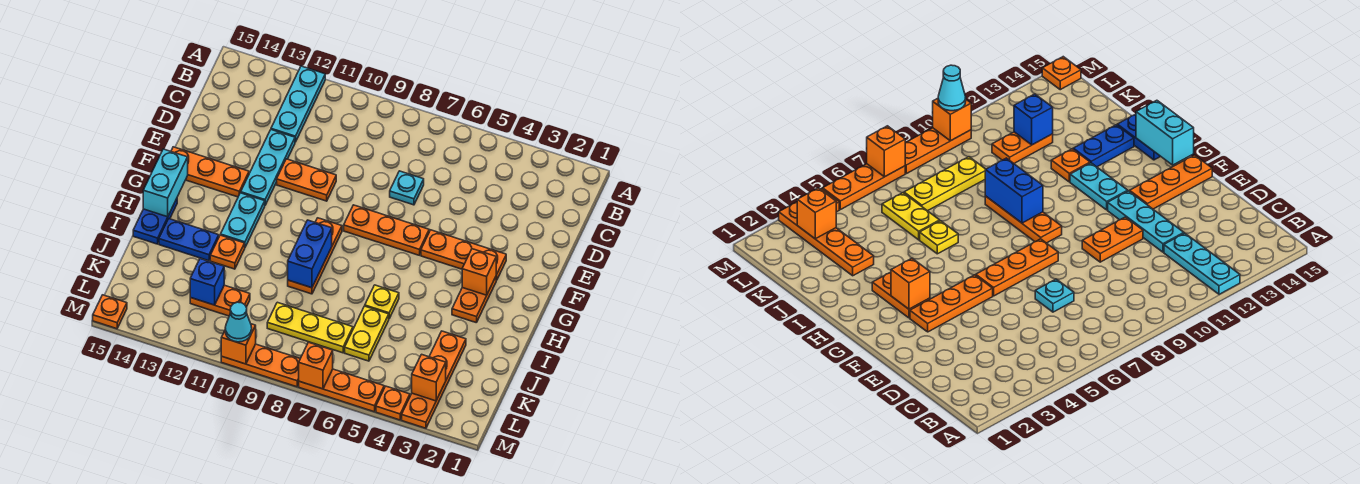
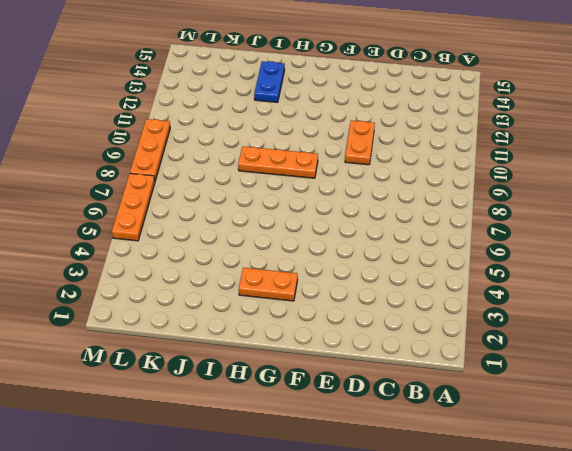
none -> cyan plate A12:C12 level 1
none -> cyan plate D7 level 1
none -> cyan plate D12:F12 level 1
none -> orange plate F3:F5 level 1

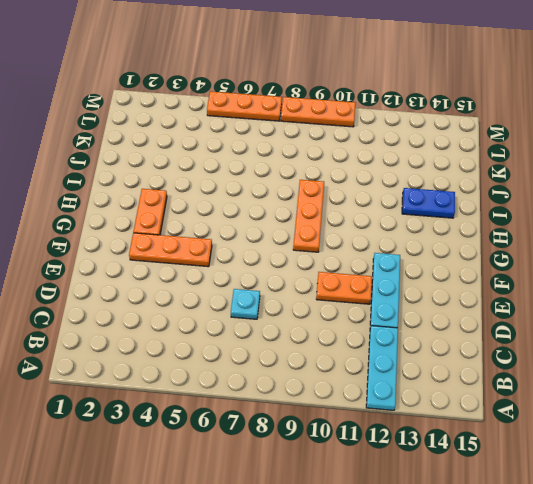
none -> orange plate F6:F8 level 1
none -> orange plate F13:F15 level 1
none -> cyan plate G12:H12 level 1
none -> blue plate H15:I15 level 1

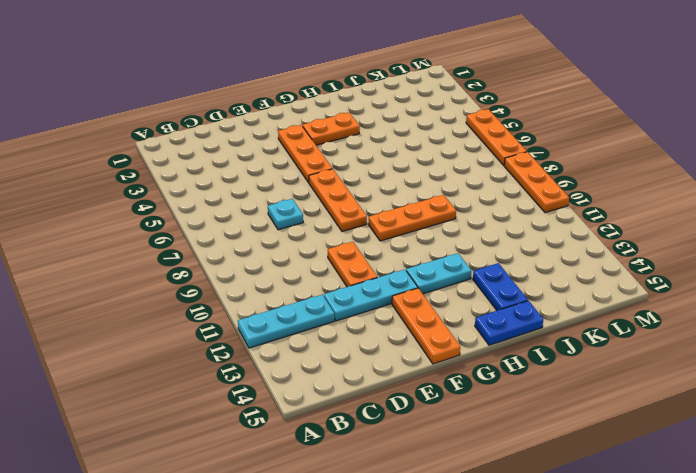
none -> yellow plate I6 level 1
none -> orange plate I12 level 1
none -> orange plate J3:M3 level 1
none -> yellow plate J6:K6 level 1

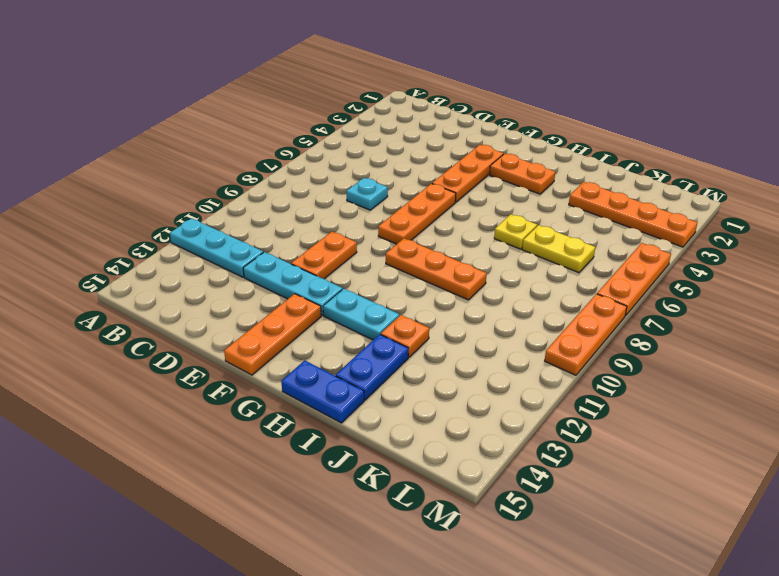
none -> yellow plate K7:K9 level 1
none -> orange plate K11:K12 level 1
none -> orange plate M4 level 1
none -> orange plate M15 level 1

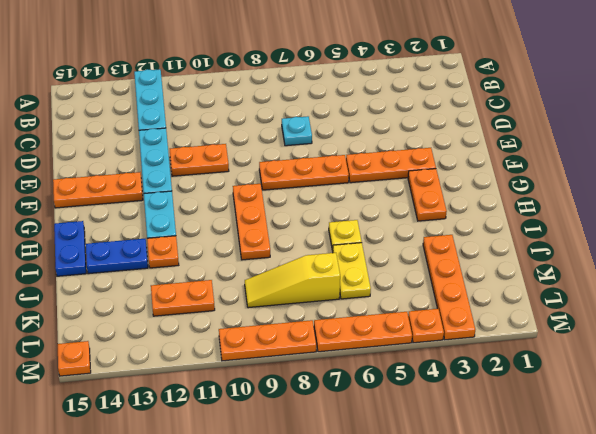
yellow slope K7:K9 level 1 top 7 -> yellow plate K7:K9 level 1
none -> orange brick G3 level 2
none -> cyan brick G15:H15 level 2
none -> blue brick H9:I9 level 2
none -> blue brick K12 level 2

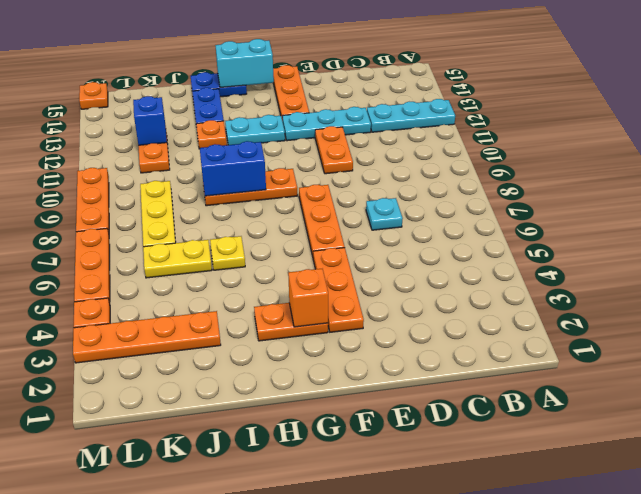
none -> orange brick L3 level 2
none -> orange brick M7 level 2
none -> orange brick M10 level 2
none -> cyan cone M10 level 3

